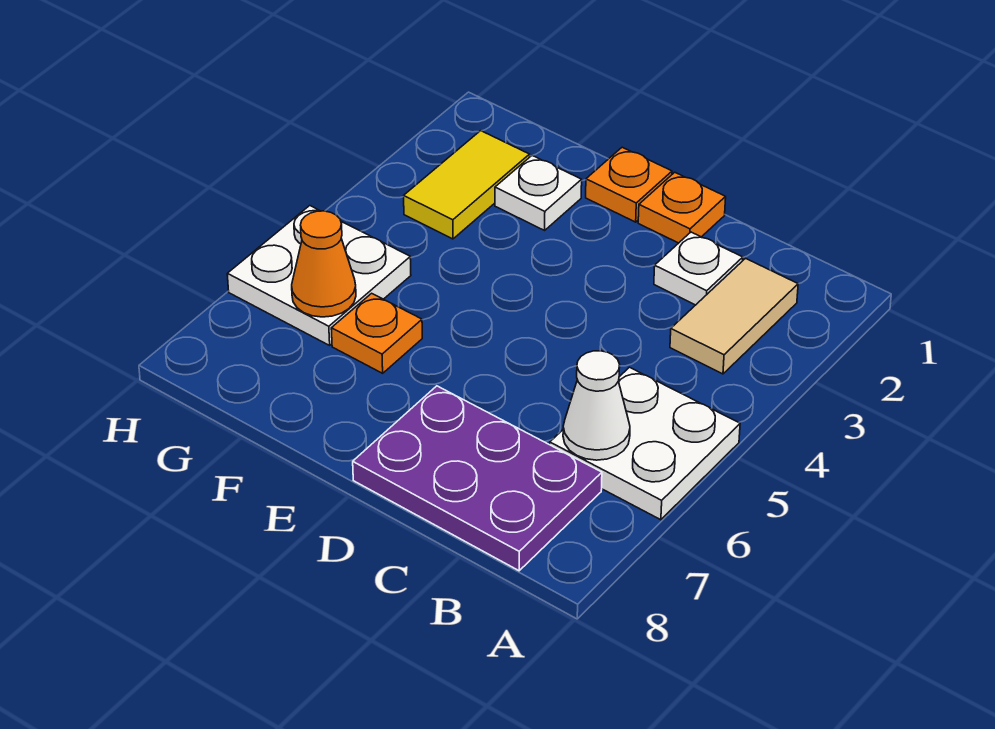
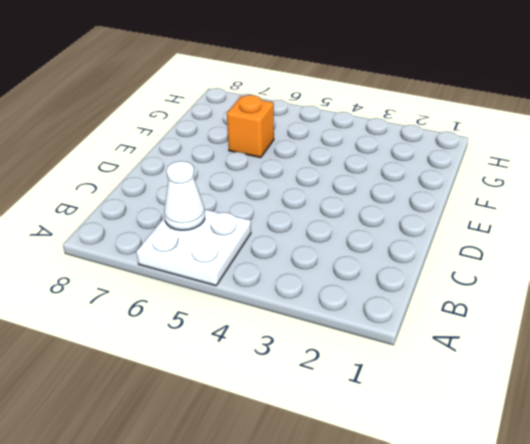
orange brick F6 level 1 -> orange plate F6 level 1
none -> tan tile B2:B3 level 1
none -> purple plate B7:D8 level 1
none -> white plate C2 level 1

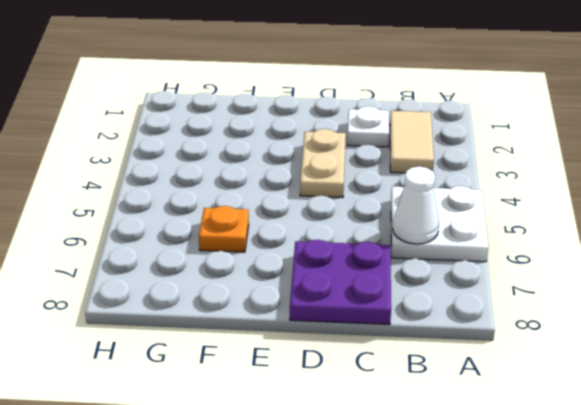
purple plate C7:D8 level 1 -> purple plate B7:D8 level 1
tan plate D3:D4 level 1 -> none
none -> orange plate D1 level 1
none -> orange plate E1 level 1
none -> white plate F2 level 1

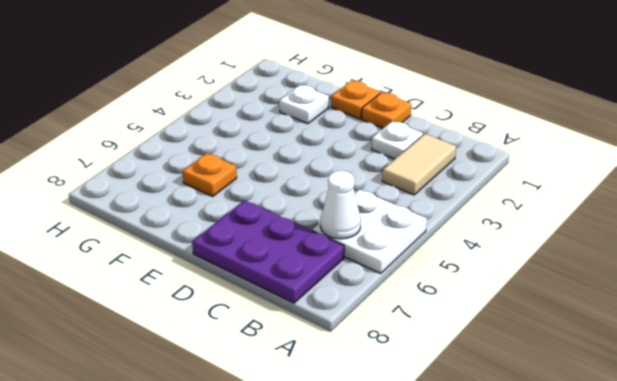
none -> yellow tile G2:G3 level 1
none -> white plate G5:H6 level 1
none -> orange cone G6 level 2

